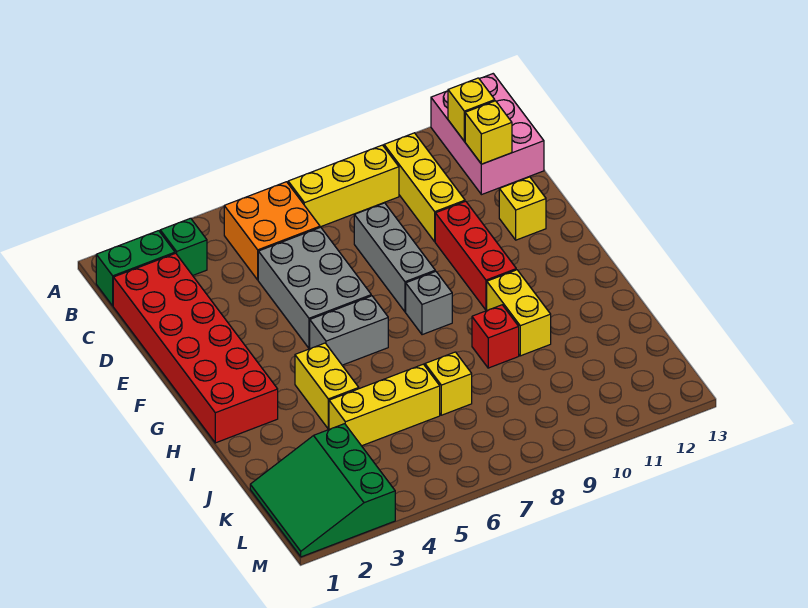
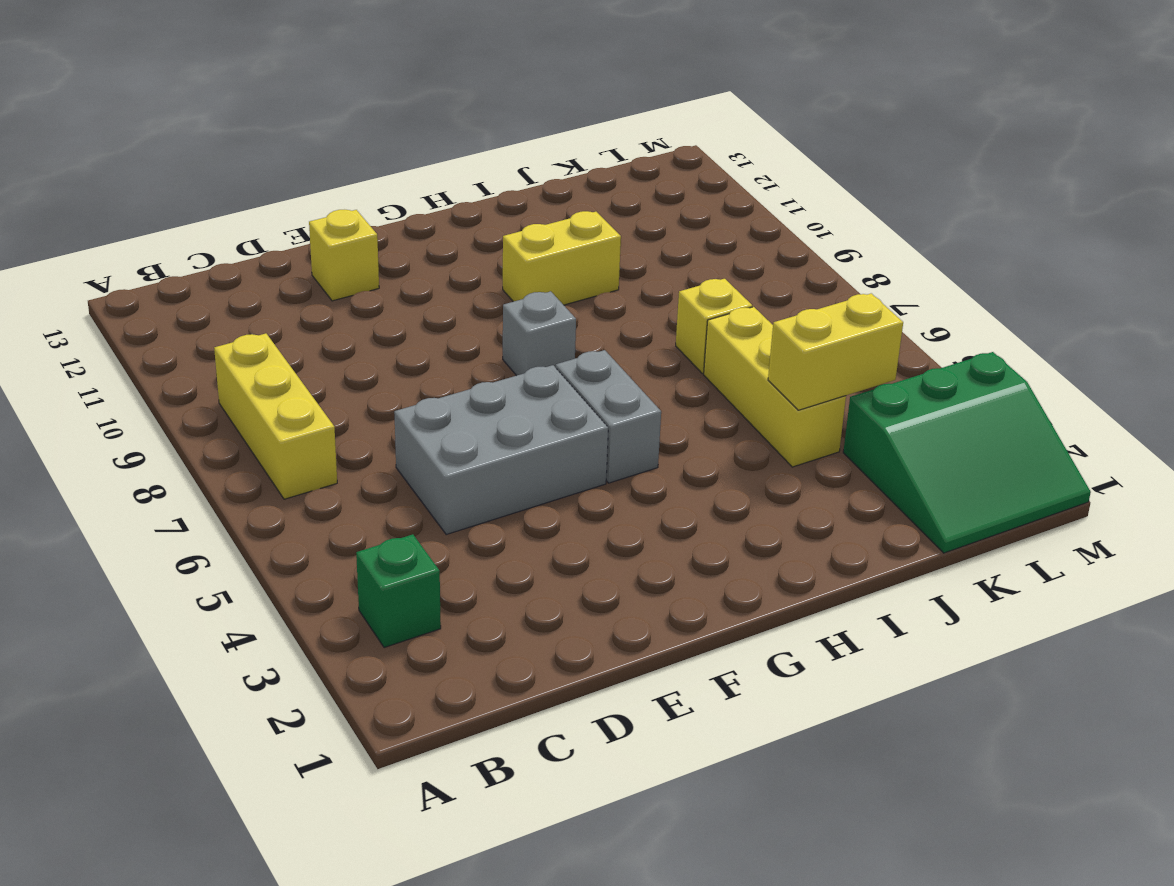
yellow brick J4:K4 level 2 -> yellow brick H4:I4 level 1
none -> pink brick A12:C13 level 1
none -> green brick B1:B2 level 1
none -> orange brick B5:C6 level 1

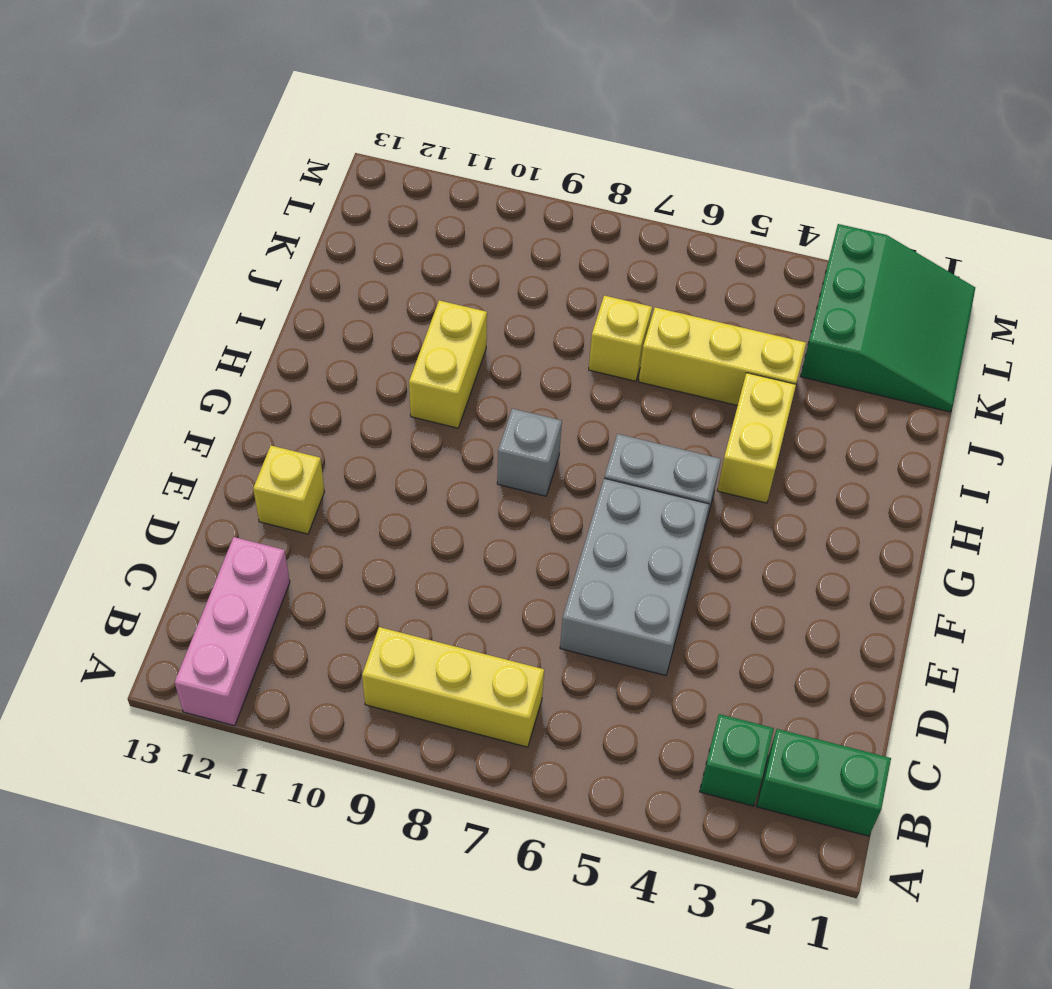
pink brick A12:C12 level 1 -> pink brick A12:C13 level 1
none -> orange brick B5:C6 level 1
none -> yellow brick B10:D10 level 1
none -> red brick C1:H2 level 1

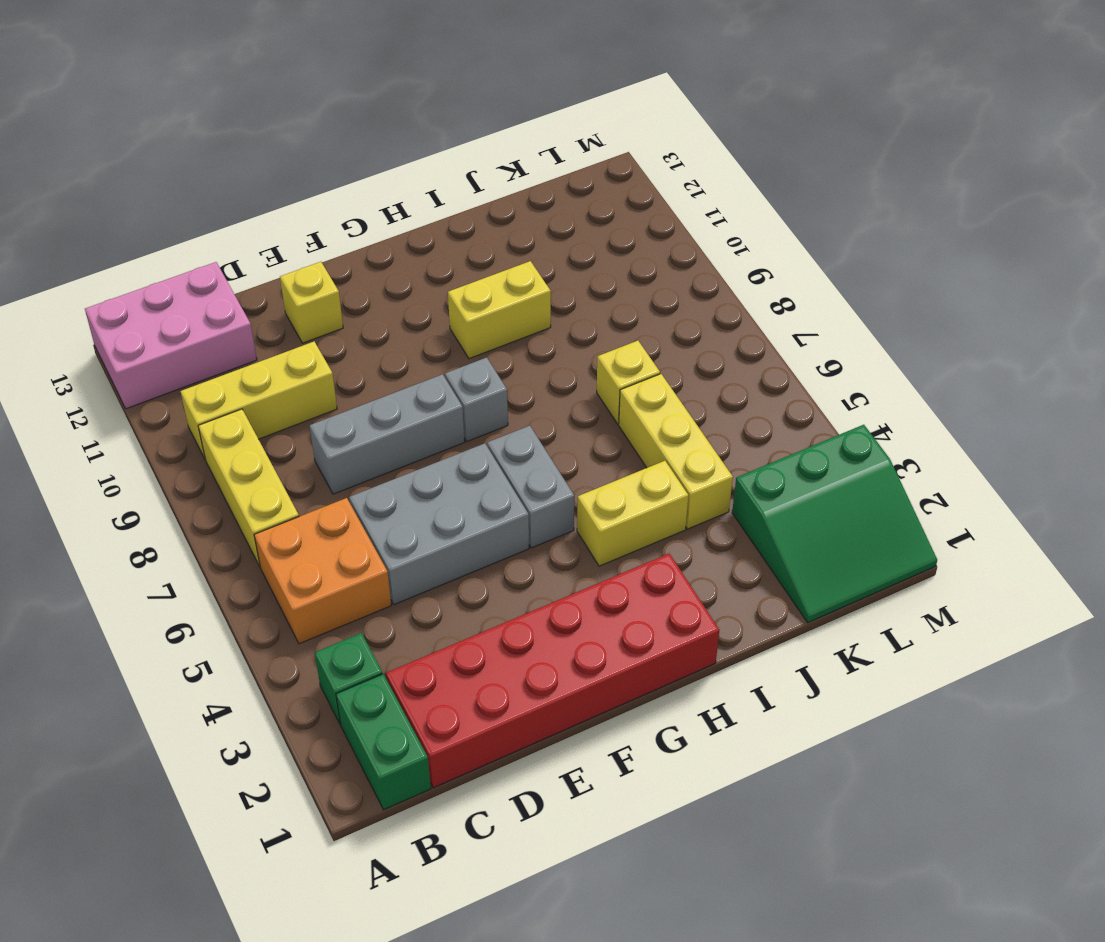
none -> red brick E10:G10 level 1
none -> red brick I9 level 1
none -> yellow brick B12 level 2

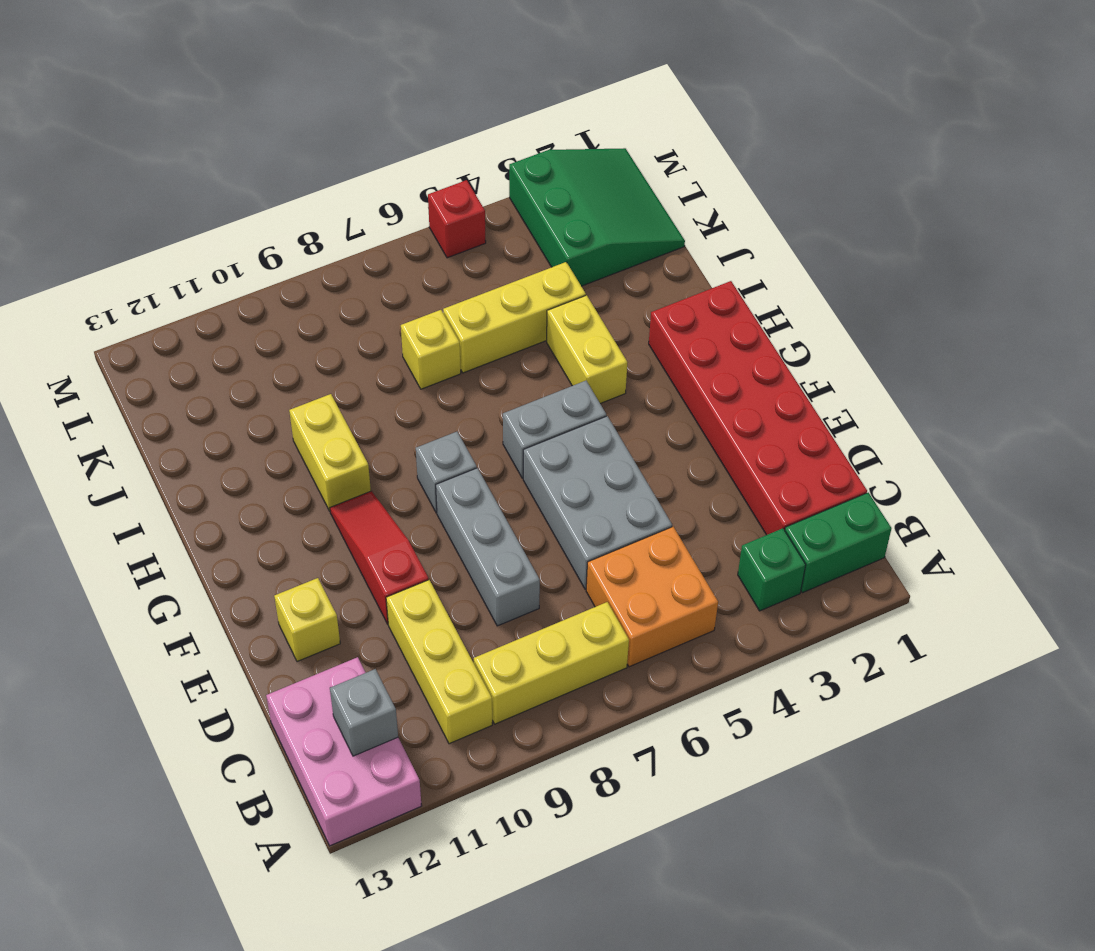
grey brick B12 level 2 -> yellow brick B12 level 2
red slope E10:G10 level 1 top E -> red brick E10:G10 level 1
red brick M5 level 1 -> red brick I9 level 1
none -> yellow brick C12 level 2

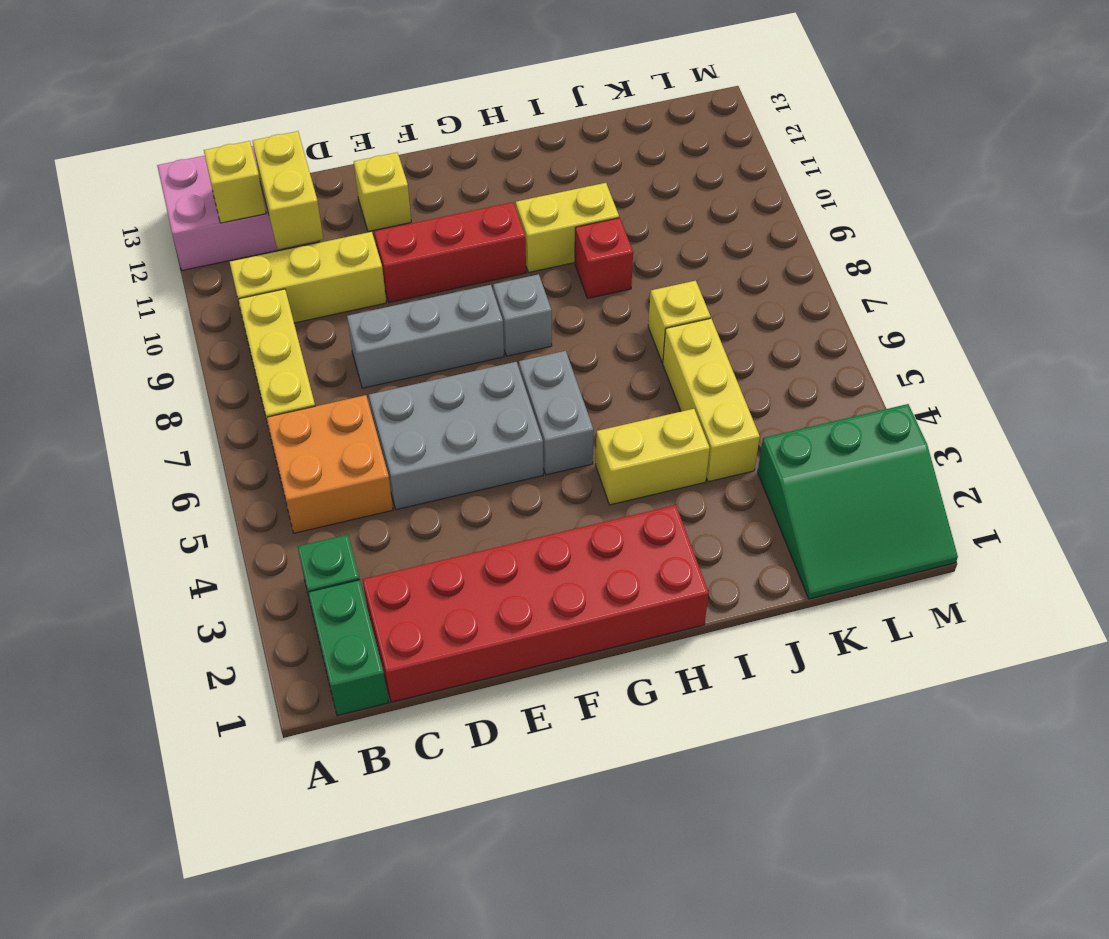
yellow brick C11:C12 level 2 -> yellow brick C12 level 2

